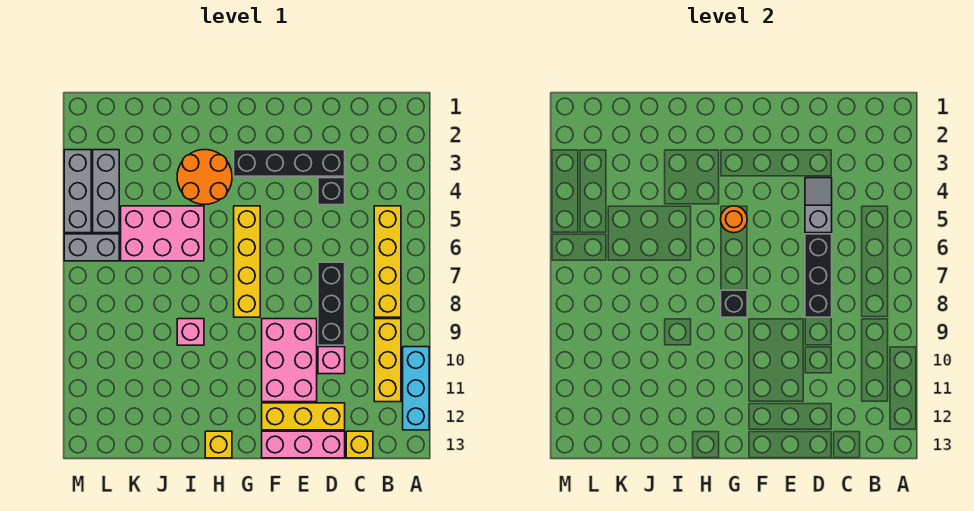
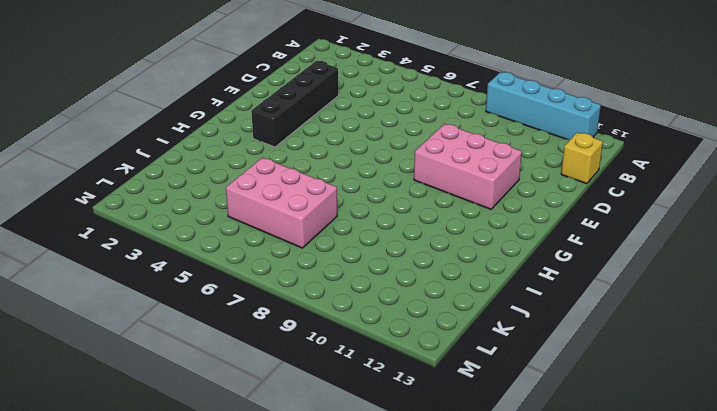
cyan brick A9:A12 level 1 -> cyan brick A10:A12 level 1
pink brick J5:K7 level 1 -> pink brick I5:K6 level 1
none -> yellow brick B5:B8 level 1
none -> yellow brick B9:B11 level 1
none -> black brick D4 level 1

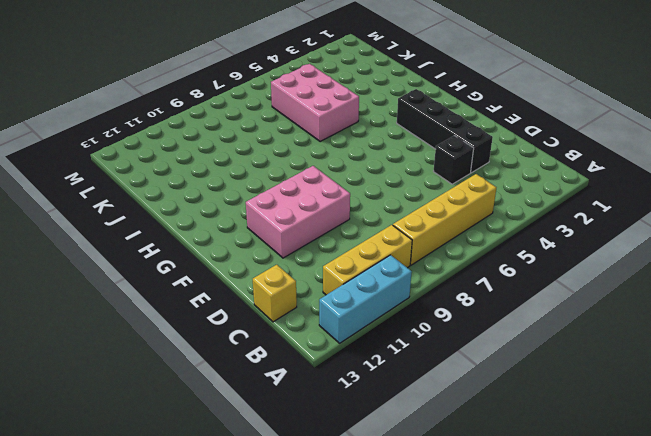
none -> black brick D7:D9 level 1
none -> pink brick D10 level 1
none -> yellow brick D12:F12 level 1

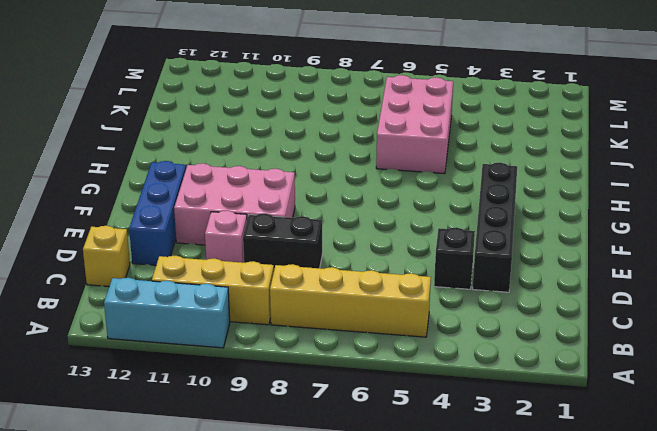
black brick D8:D9 level 1 -> black brick D7:D9 level 1
blue brick D12:F12 level 1 -> yellow brick D12:F12 level 1
none -> pink brick D13:F13 level 1
none -> yellow brick G5:G8 level 1
none -> orange round brick H3:I4 level 1

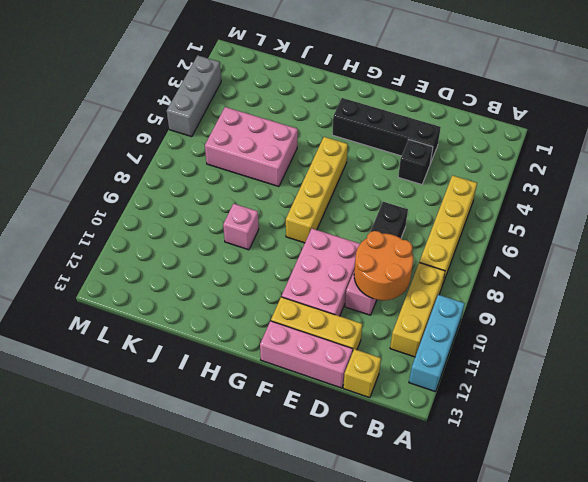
orange round brick C9:D10 level 2 -> orange round brick H3:I4 level 1
none -> yellow brick H13 level 1
none -> grey brick L3:L5 level 1
none -> grey brick L6:M6 level 1

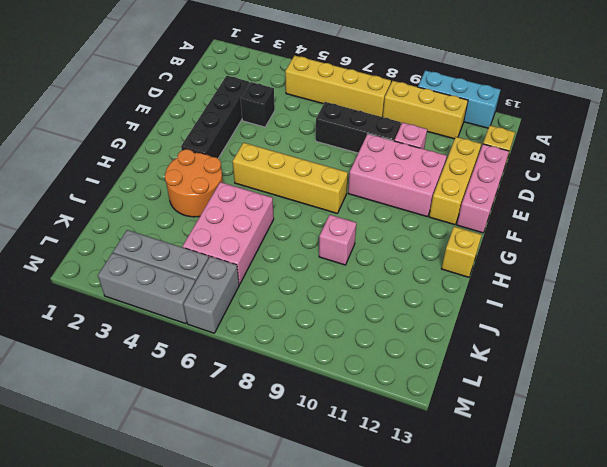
none -> grey slope D4:D5 level 2 top 5
none -> black brick D6:D8 level 2
none -> orange round brick G5 level 2

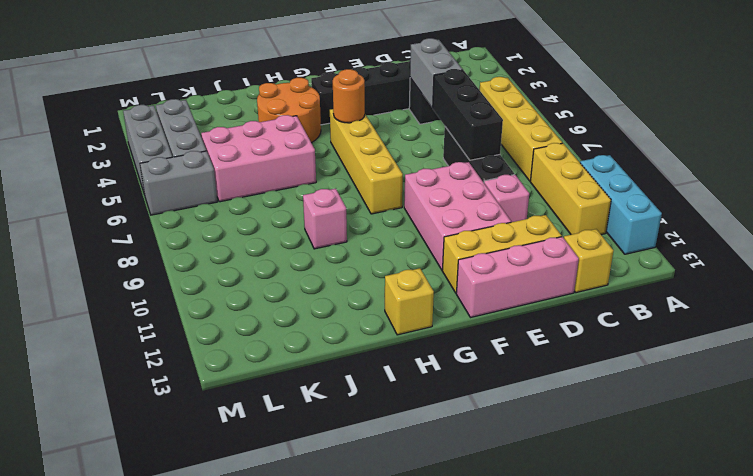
grey brick D4:D5 level 2 -> grey slope D4:D5 level 2 top 5
none -> black brick G8 level 2

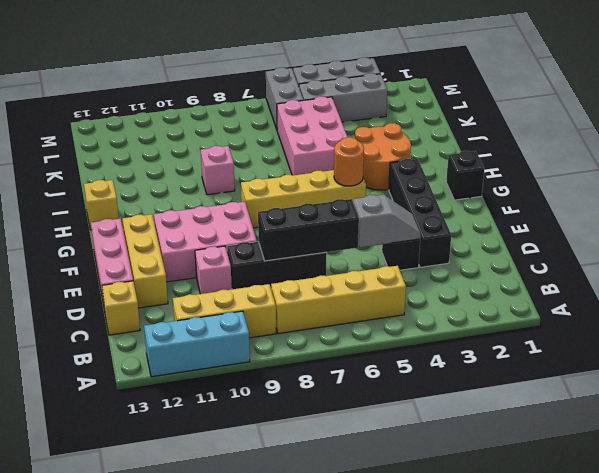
black brick G1 level 1 -> black brick G8 level 2

